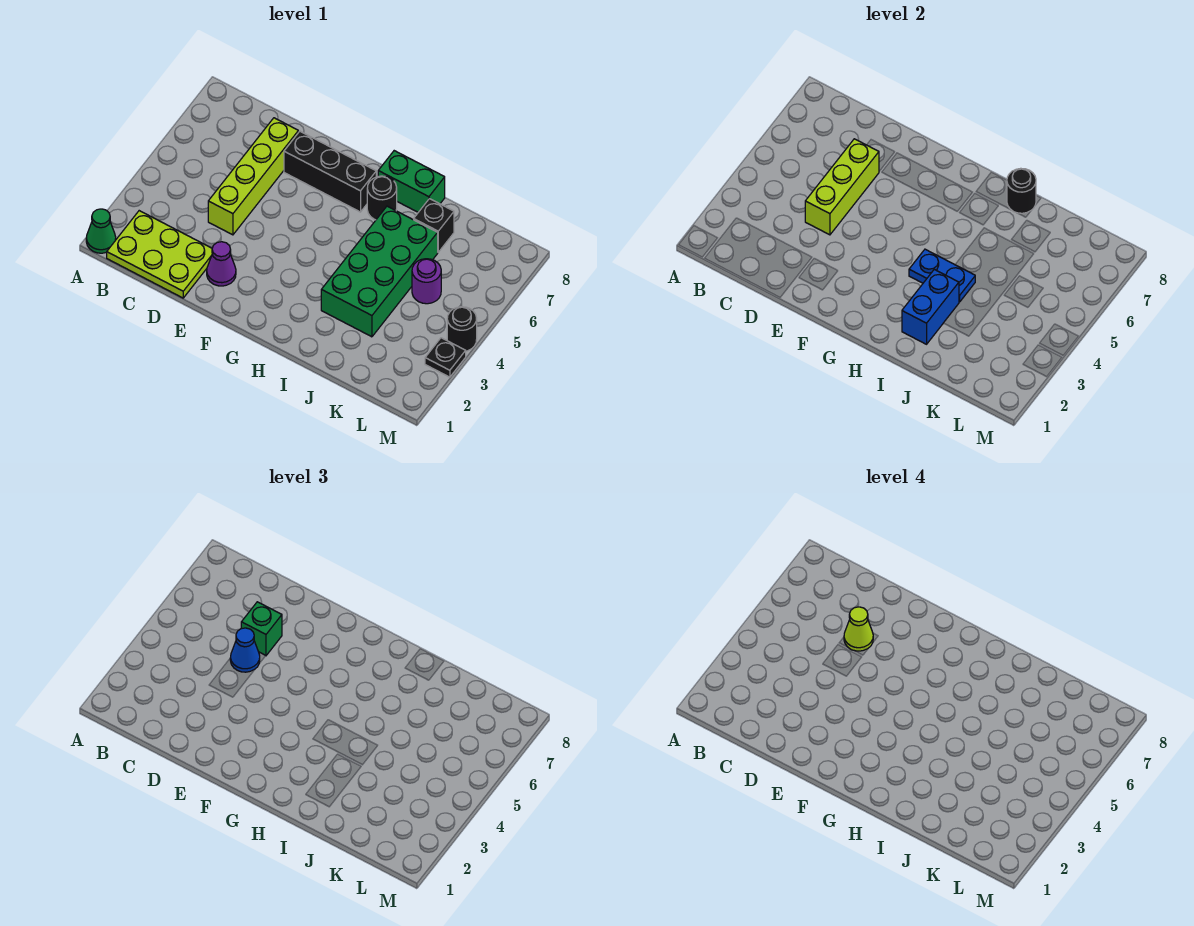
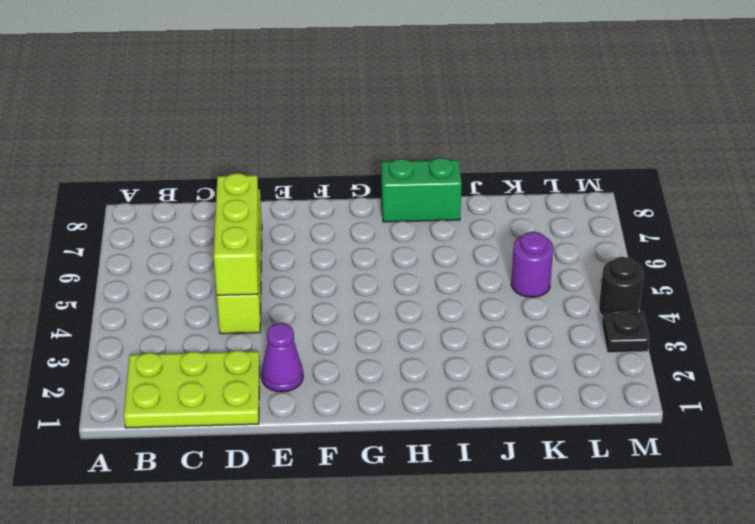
none -> green cone A1 level 1
none -> black brick E7:G7 level 1
none -> black round brick H7 level 1

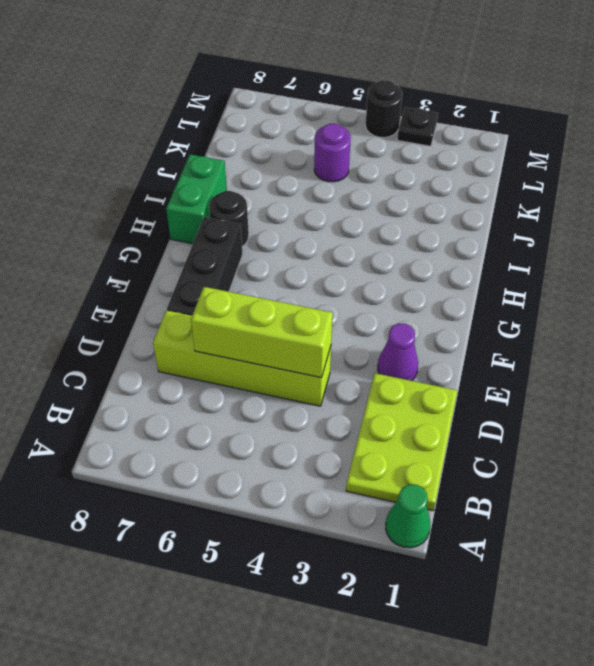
none -> green brick I3:J6 level 1
none -> black brick J7 level 1
none -> blue plate H4:I4 level 2

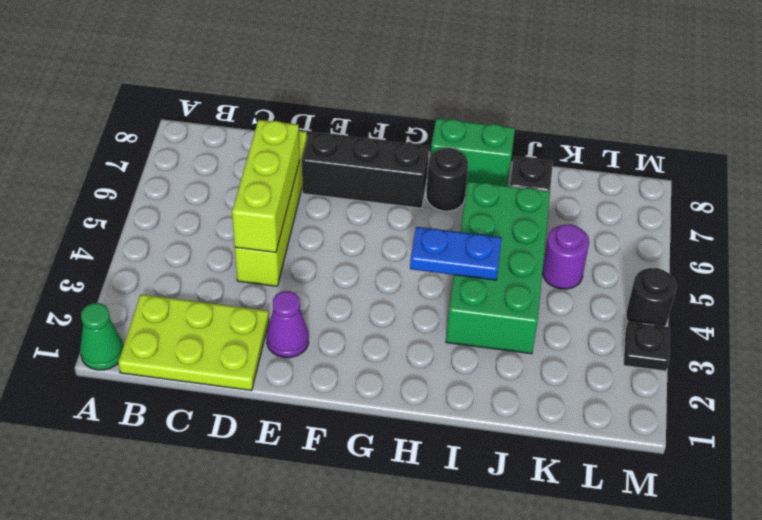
none -> blue brick I2:I3 level 2
none -> black round brick I8 level 2
none -> blue cone D5 level 3

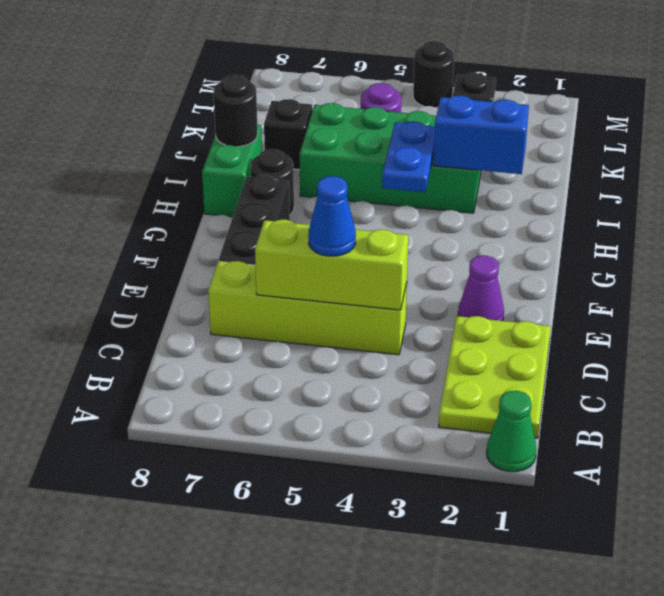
none -> green brick D6 level 3
none -> lime cone D6 level 4

